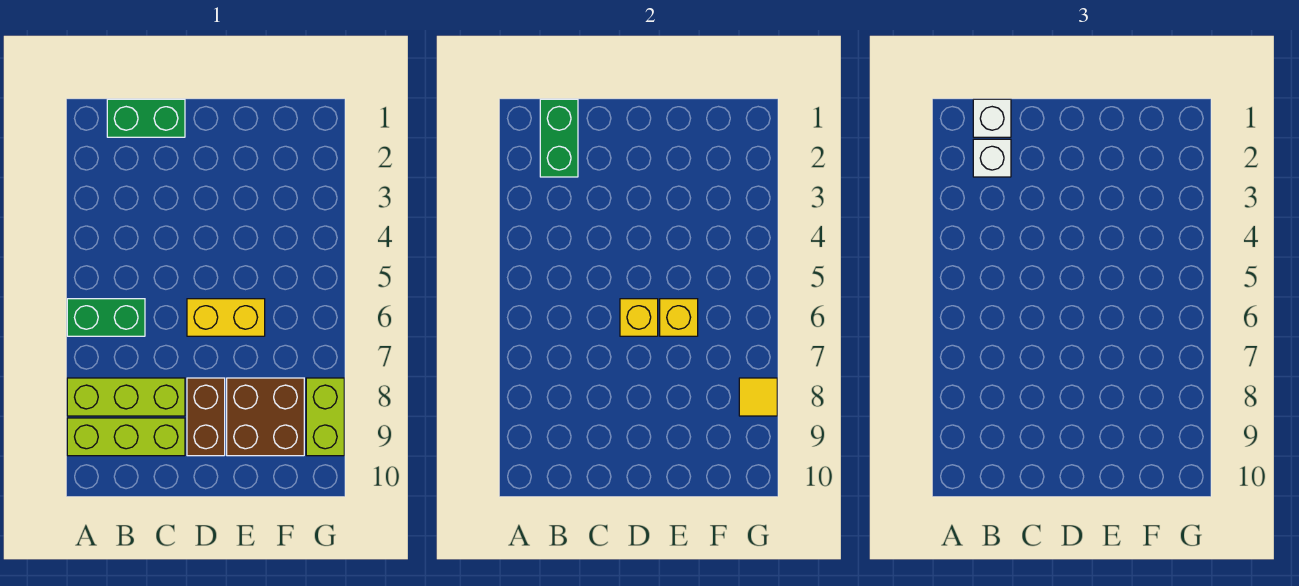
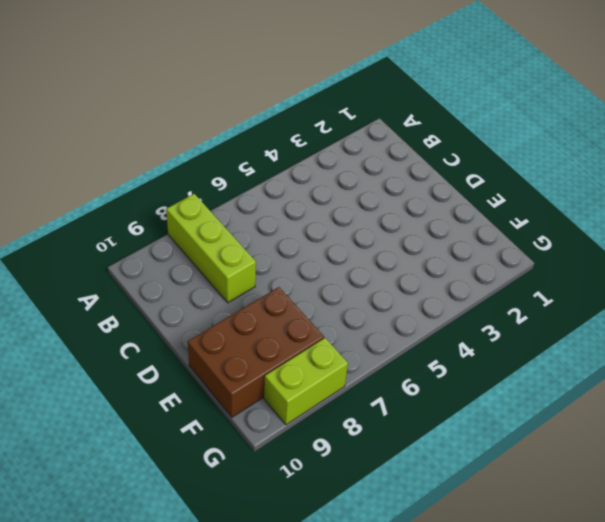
brown brick E8:F10 level 1 -> brown brick E8:F9 level 1
none -> green brick A6:B6 level 1
none -> lime brick A9:C9 level 1
none -> green brick B1:C1 level 1

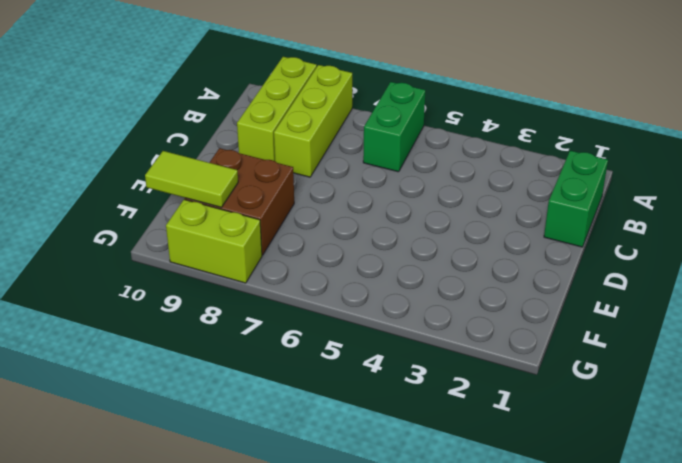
lime tile F9:F10 level 2 -> none
none -> yellow brick D6:E6 level 1
none -> brown brick D8:D9 level 1
none -> green brick B1:B2 level 2

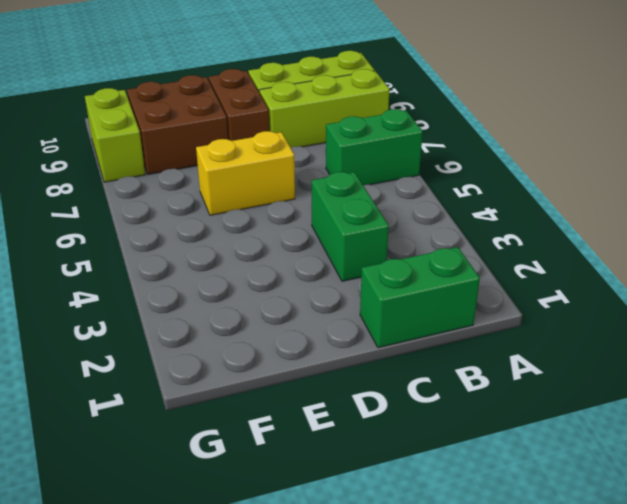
green brick C3:C4 level 1 -> green brick B1:B2 level 2
none -> yellow brick D6 level 2
none -> yellow brick E6 level 2
none -> yellow tile G8 level 2

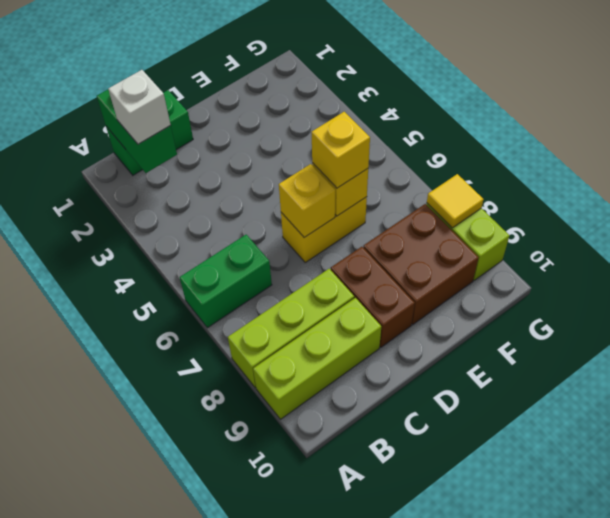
yellow brick E6 level 3 -> none
none -> white brick B1 level 3

